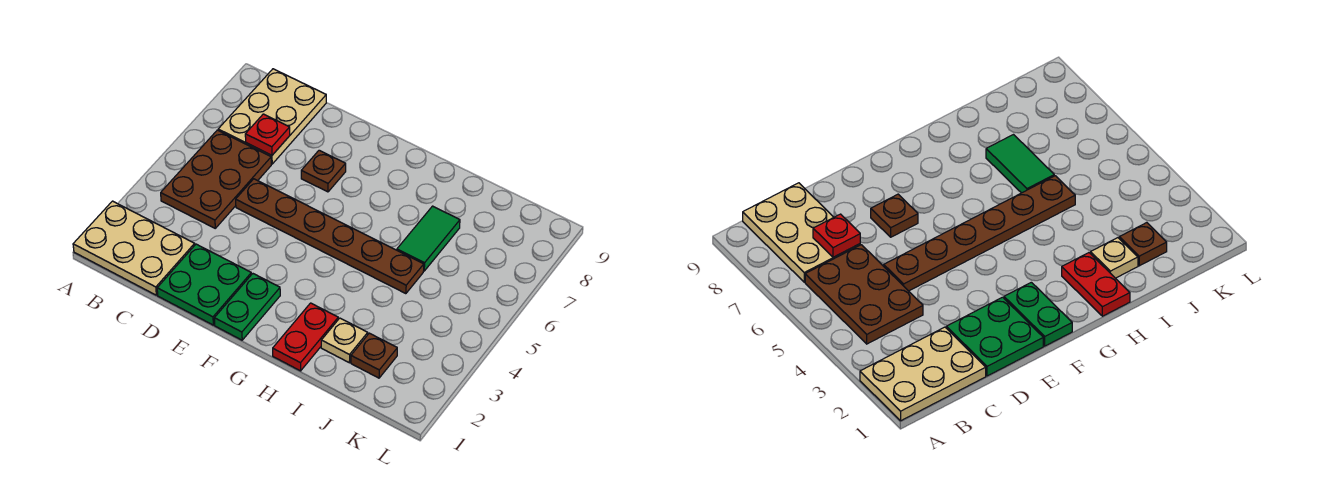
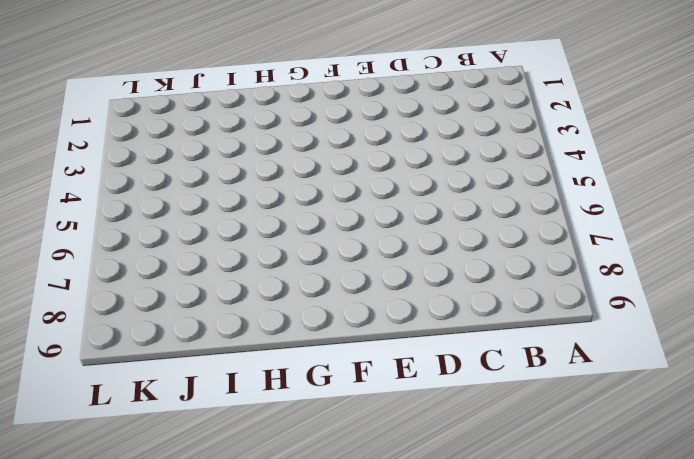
none -> tan plate A1:C2 level 1
none -> brown plate B4:C6 level 1
none -> tan plate B7:C9 level 1

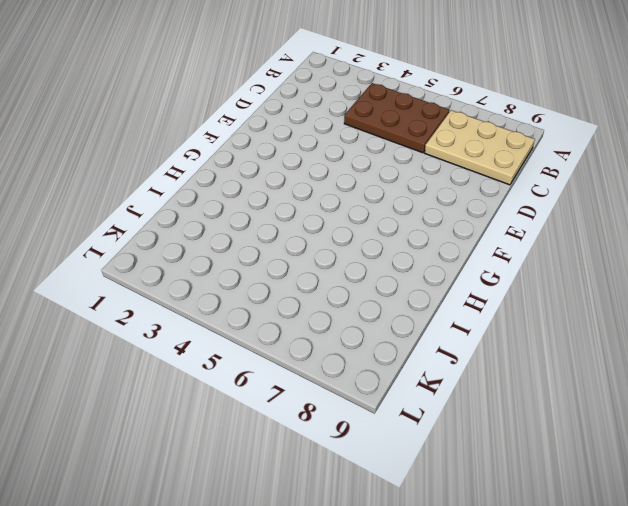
none -> tan plate A1:C2 level 1
none -> green plate D1:E2 level 1
none -> brown plate D5:I5 level 1

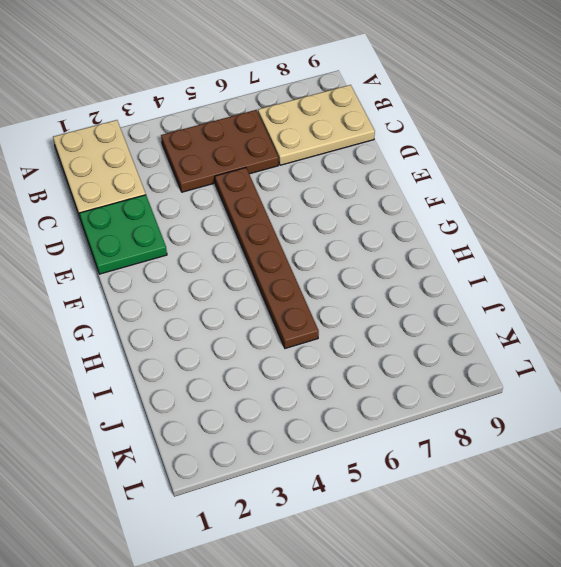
none -> brown plate E7 level 1
none -> green plate F1:F2 level 1
none -> red plate H1:H2 level 1

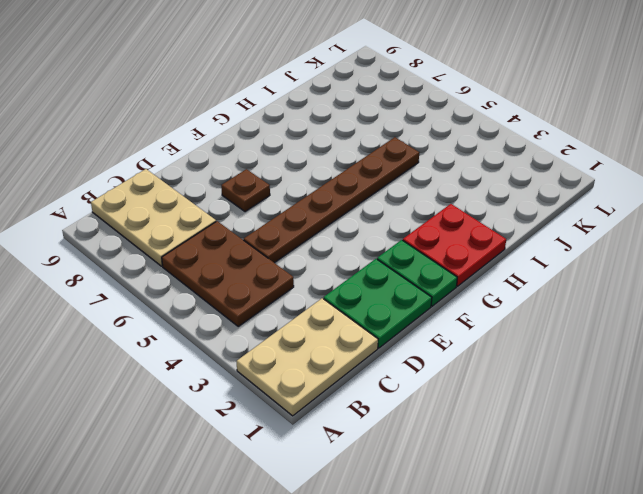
red plate G1:H2 level 1 -> red plate H1:H2 level 1
none -> tan plate I2 level 1
none -> green tile I6:I7 level 1
none -> brown plate J2 level 1

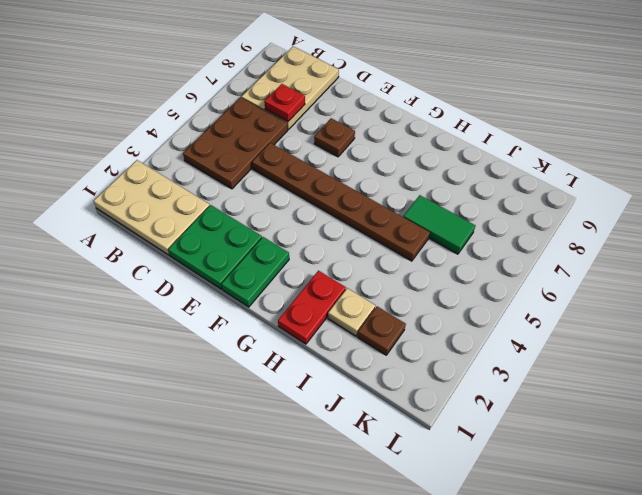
green tile I6:J6 level 1 -> green tile I6:I7 level 1

